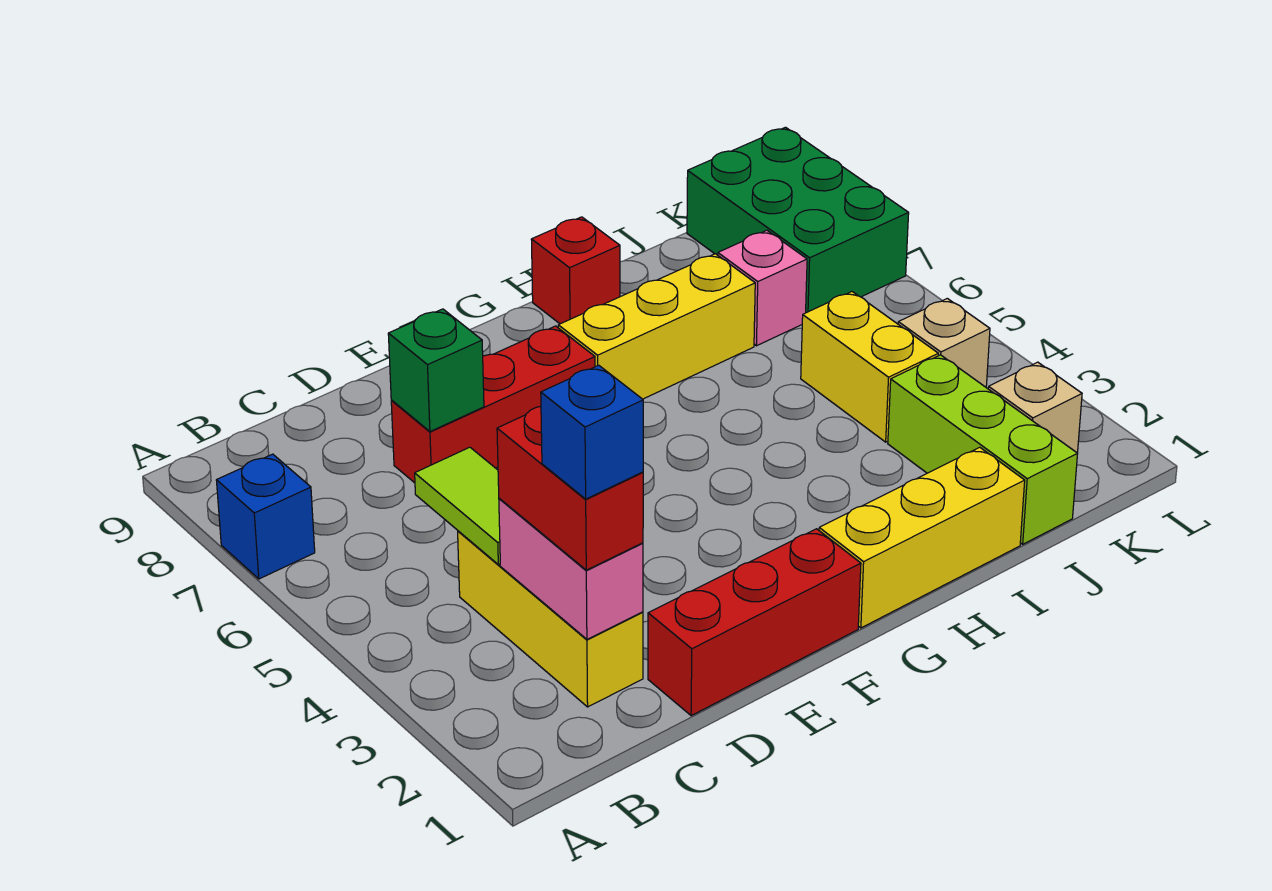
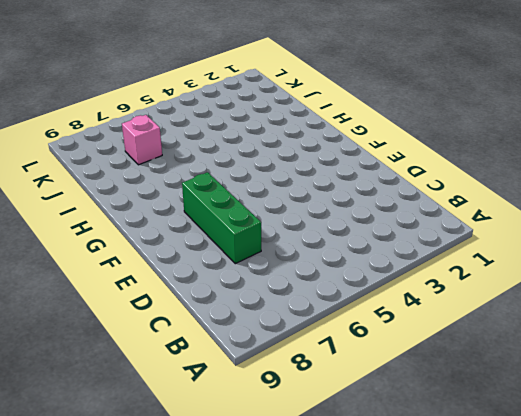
green brick D7:F7 level 1 -> red brick D7:F7 level 1
none -> blue brick A7 level 1
none -> yellow brick C2:C4 level 1
none -> red brick D1:F1 level 1

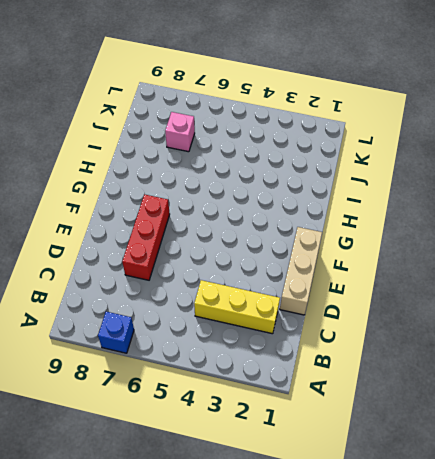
tan brick D1:F1 level 1 -> red brick D1:F1 level 1
none -> yellow brick G1:I1 level 1
none -> yellow brick G7:I7 level 1
none -> red brick H9 level 1

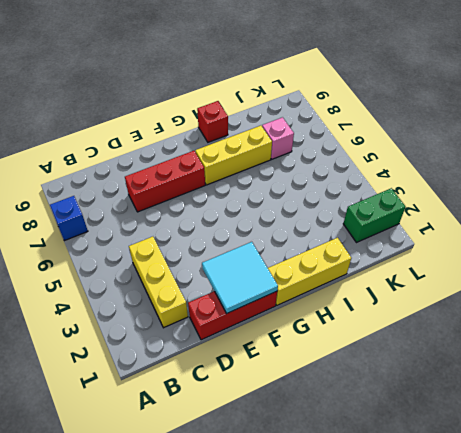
cyan tile E1:F2 level 2 -> none
green brick K2:L2 level 1 -> tan brick K2 level 1
none -> lime brick J1:J3 level 1
none -> yellow brick J4:J5 level 1
none -> tan brick K4 level 1

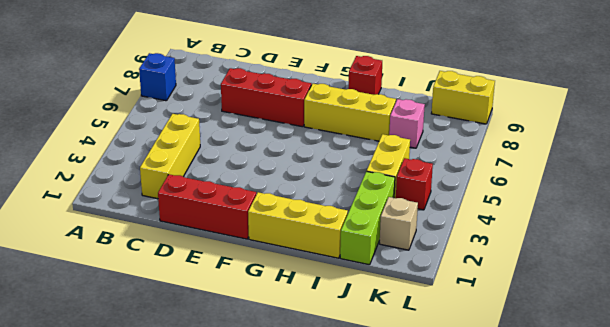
red brick K4 level 1 -> tan brick K4 level 1
yellow brick K9:L9 level 1 -> green brick K7:L9 level 1
none -> pink brick C2:C3 level 2
none -> lime tile C4:C5 level 2
none -> green brick D7 level 2

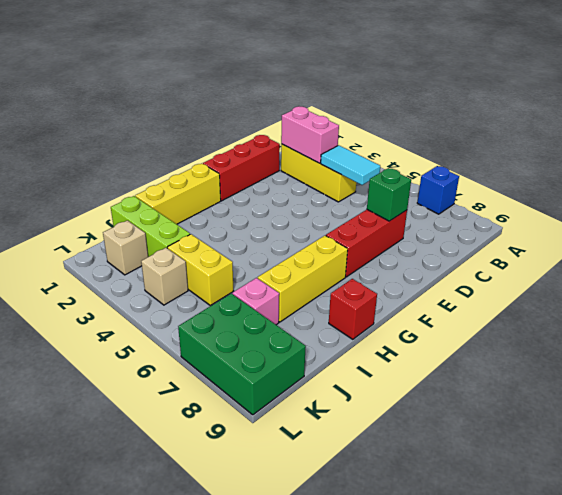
cyan tile C4:C5 level 2 -> lime tile C4:C5 level 2
none -> red brick C2:C3 level 3
none -> blue brick C2 level 4

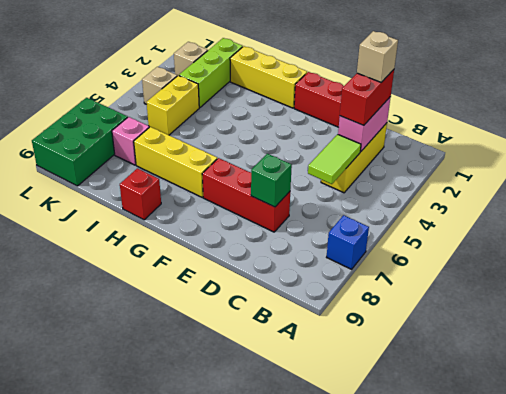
tan brick C2 level 4 -> blue brick C2 level 4

